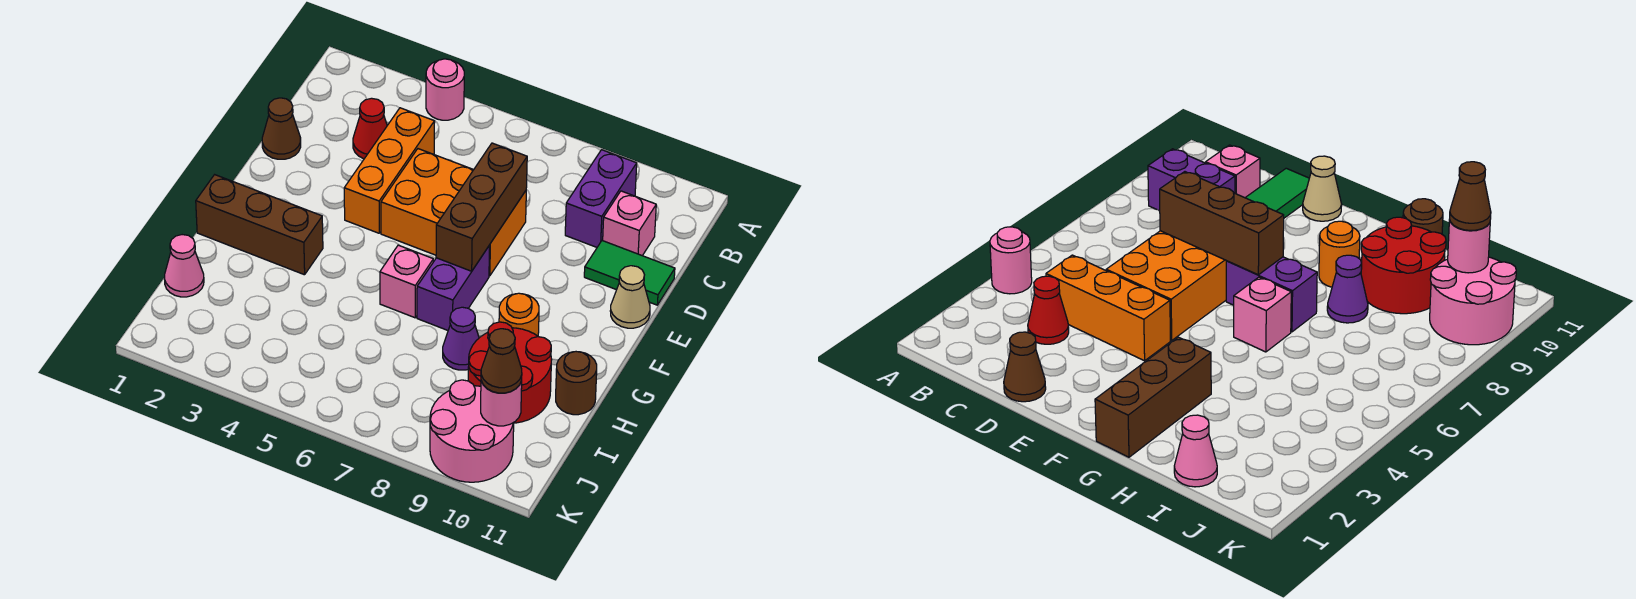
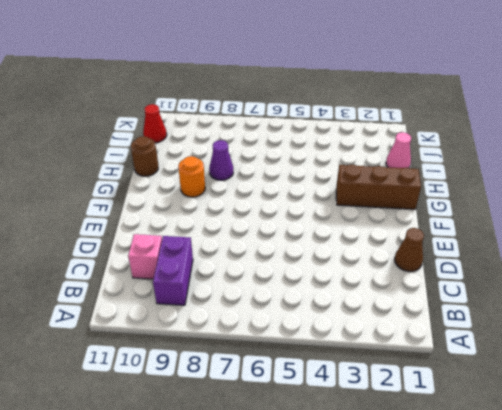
red cone J11 level 1 -> red cone C3 level 1
none -> pink round brick A4 level 1
none -> orange brick C4:E4 level 1
none -> orange brick D5:E7 level 1

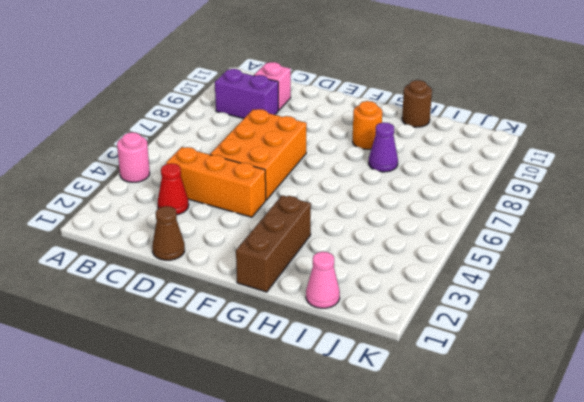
none -> green tile D10:D11 level 1
none -> tan cone E11 level 1
none -> purple brick F7:G7 level 1

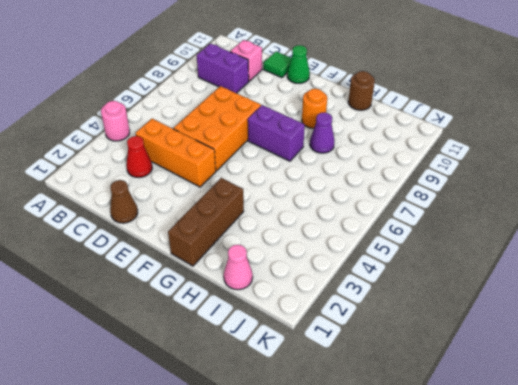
green tile D11 level 1 -> green tile D10:D11 level 1
green cone E11 level 1 -> tan cone E11 level 1
none -> pink brick G6 level 1
none -> red round brick H9:I10 level 1
none -> pink round brick J9:K10 level 1

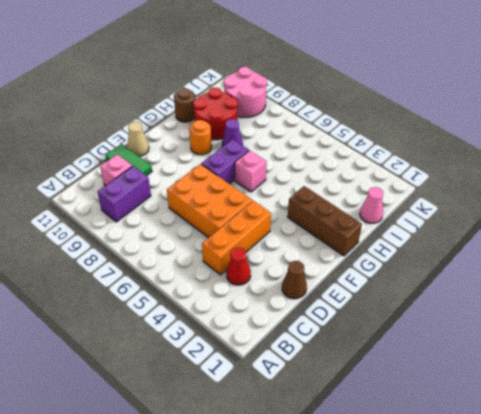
none -> pink round brick A4 level 1
none -> brown brick D7:F7 level 2
none -> pink round brick J10 level 2

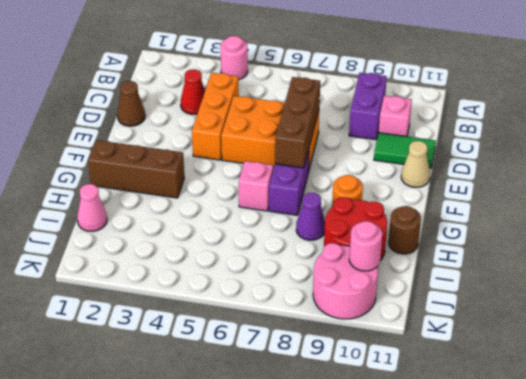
none -> brown cone J10 level 3

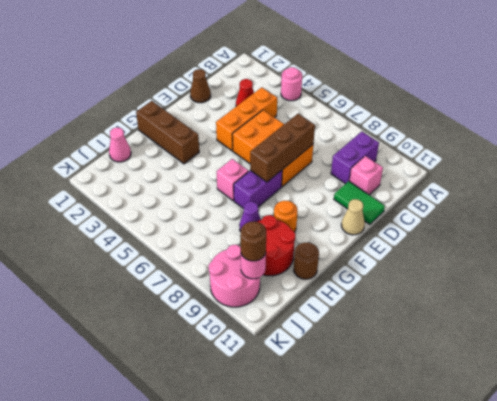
brown round brick J10 level 3 -> brown cone J10 level 3

